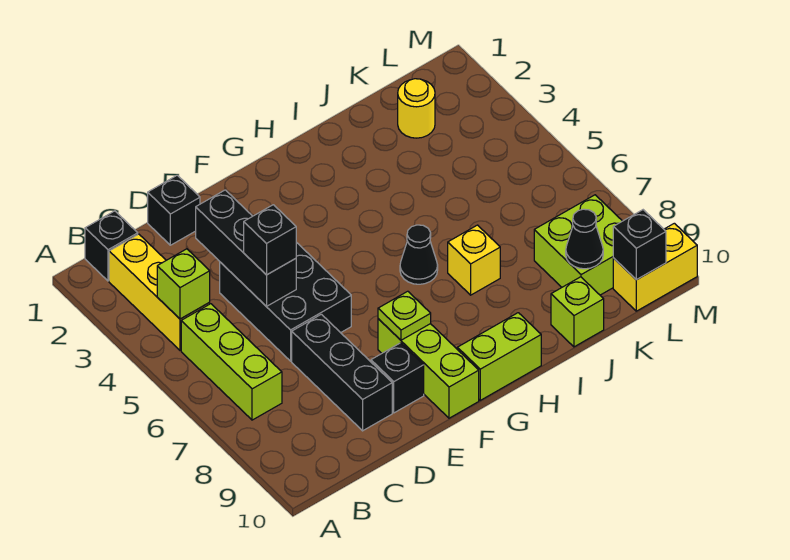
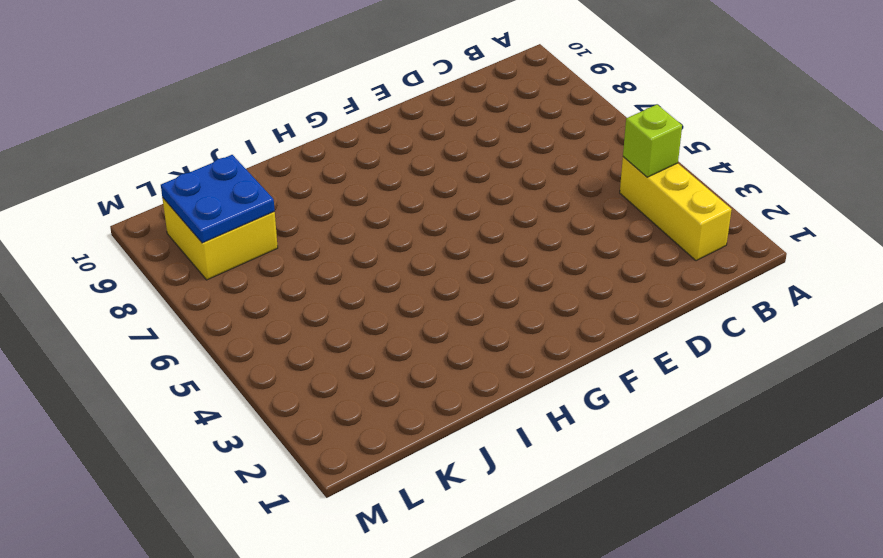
yellow brick K8:L9 level 1 -> lime brick K8:L9 level 1
blue plate K8:L9 level 2 -> black cone K9 level 2
none -> black brick B1 level 1
none -> lime brick B5:B7 level 1
none -> black brick D1 level 1

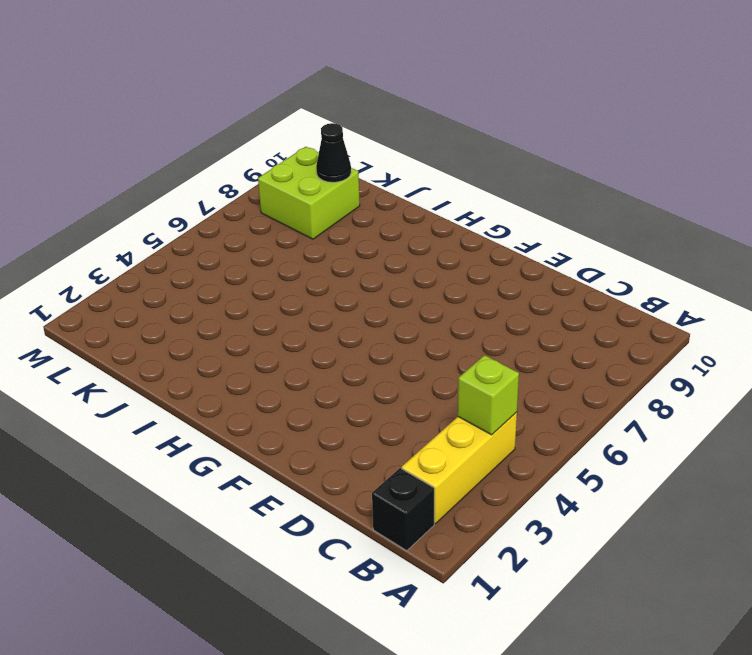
none -> lime brick B5:B7 level 1
none -> black brick D1 level 1
none -> black brick D4:E6 level 1

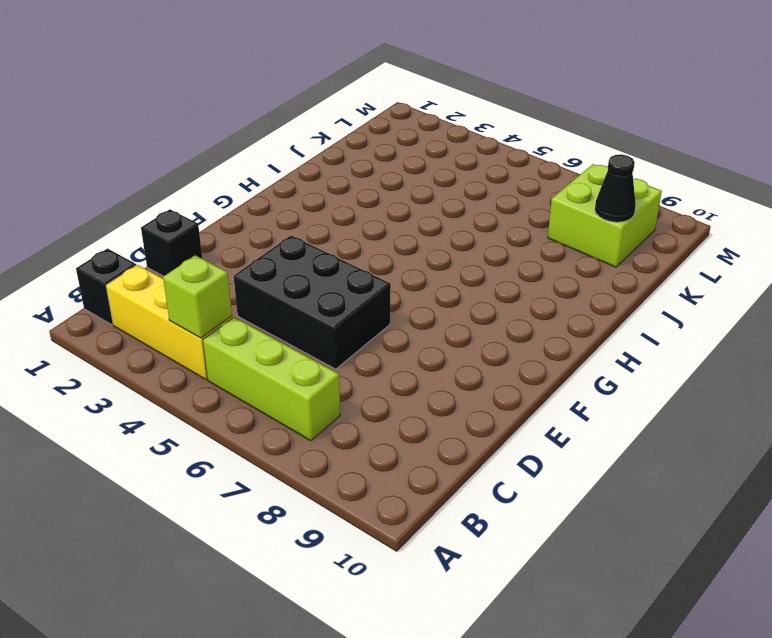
none -> black brick D7:D9 level 1
none -> black brick E9 level 1
none -> lime brick F8:F10 level 1

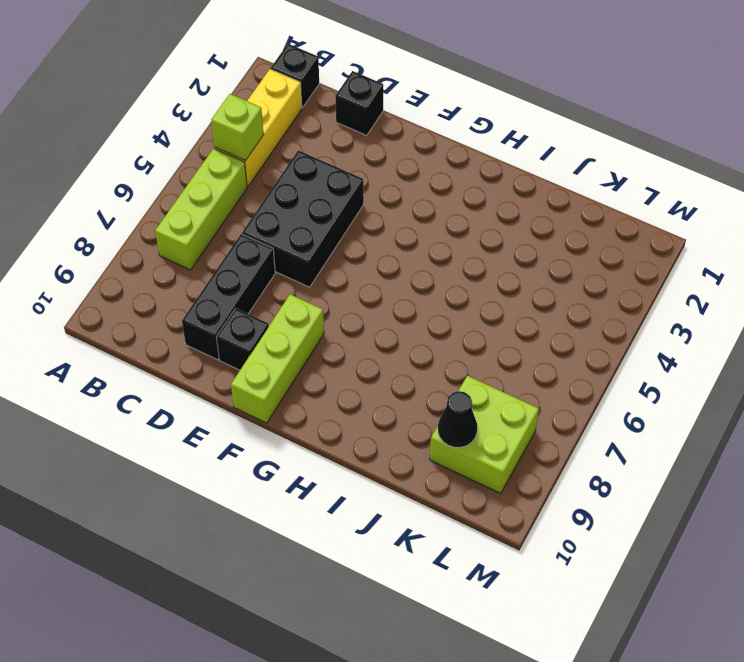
none -> lime brick G10:H10 level 1
none -> black cone H6 level 1
none -> yellow brick I7 level 1

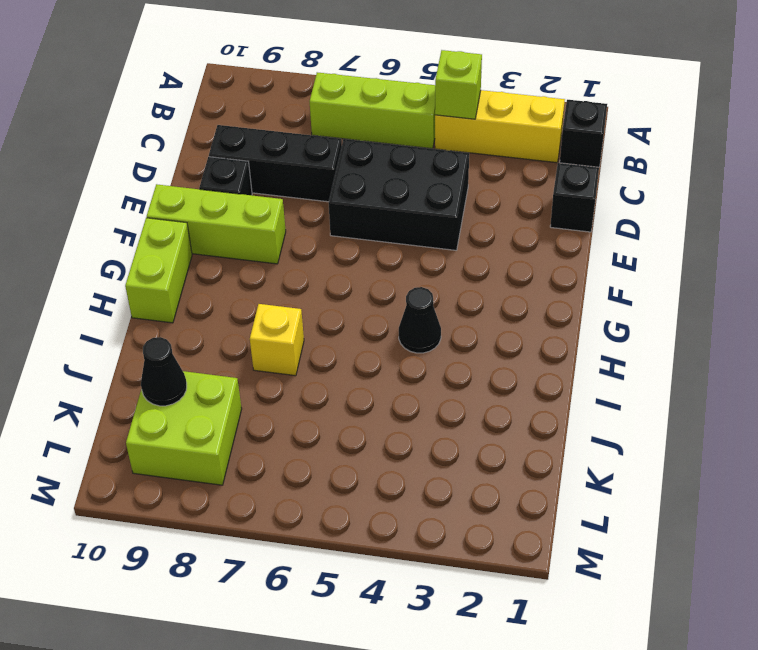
black cone H4 level 1 -> black cone H6 level 1
none -> lime brick J10 level 1
none -> yellow round brick K2 level 1
none -> yellow brick L10:M10 level 1

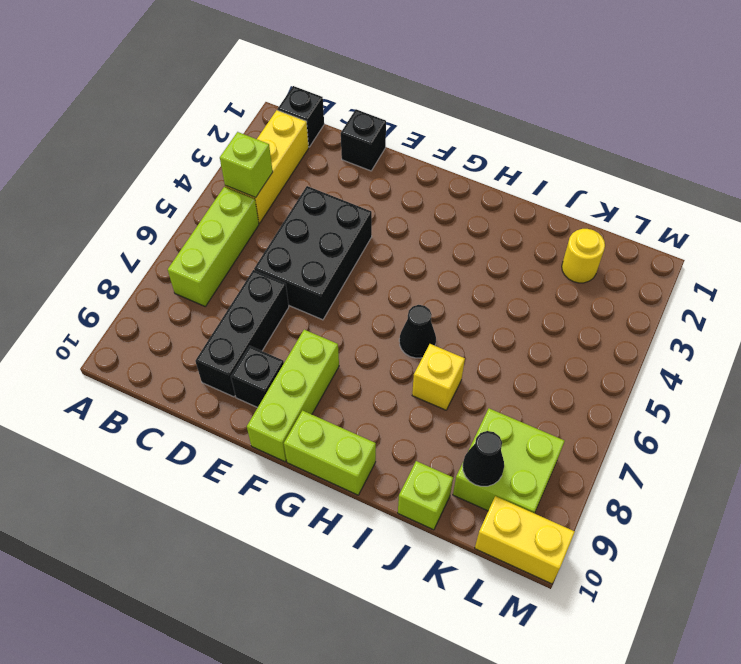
none -> black brick D3:D5 level 2
none -> lime plate F8 level 2
none -> black brick L10 level 2

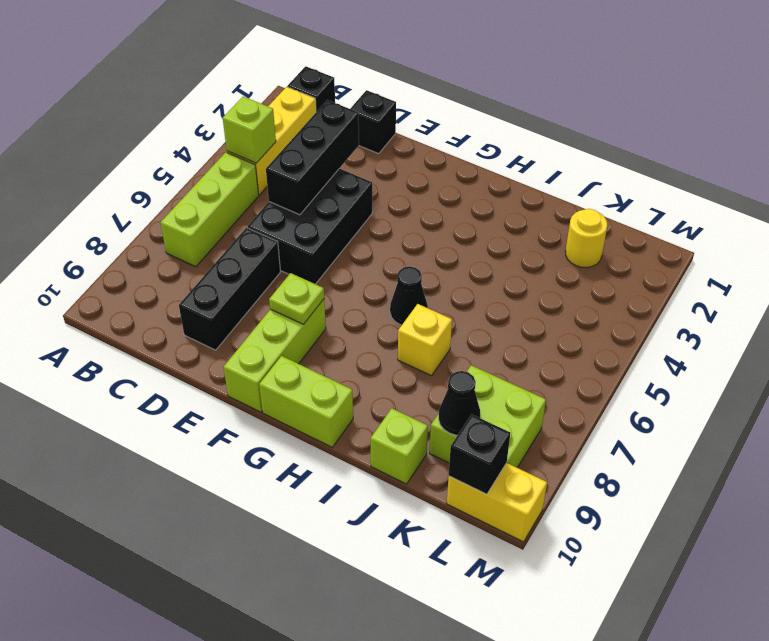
none -> black brick E9 level 1
none -> black brick D5 level 3

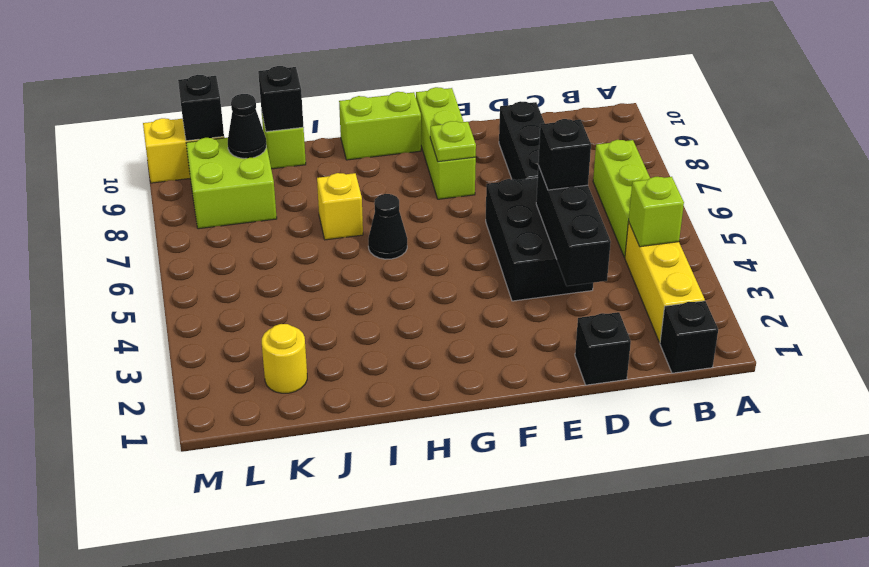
black brick J10 level 2 -> black brick E9 level 1

